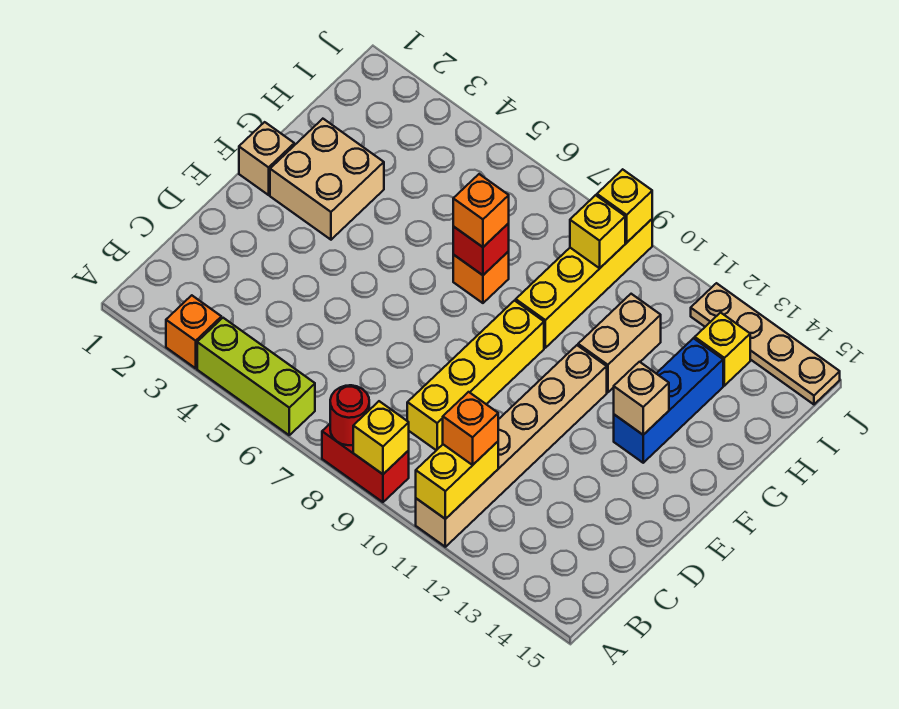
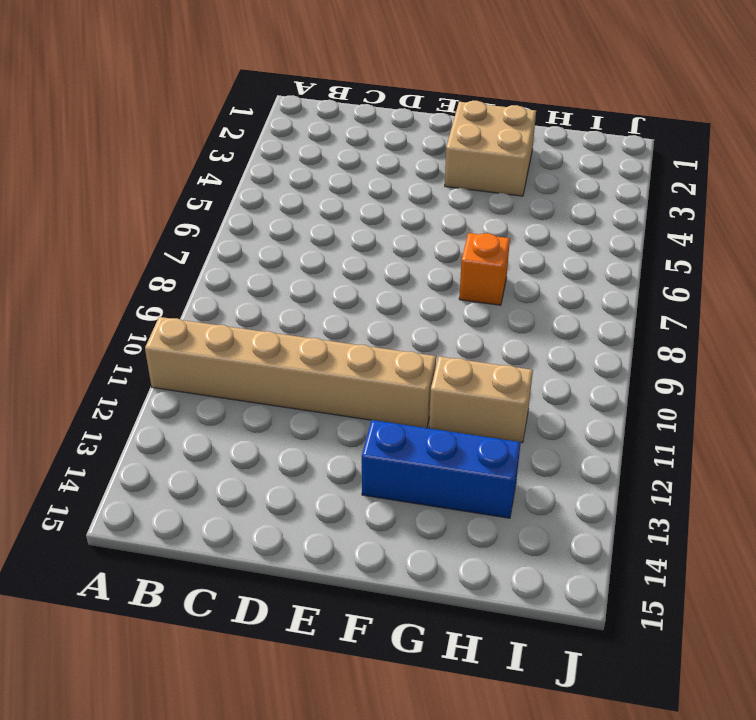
none -> orange brick A3 level 1
none -> lime brick A4:A6 level 1
none -> red brick A8:A9 level 1

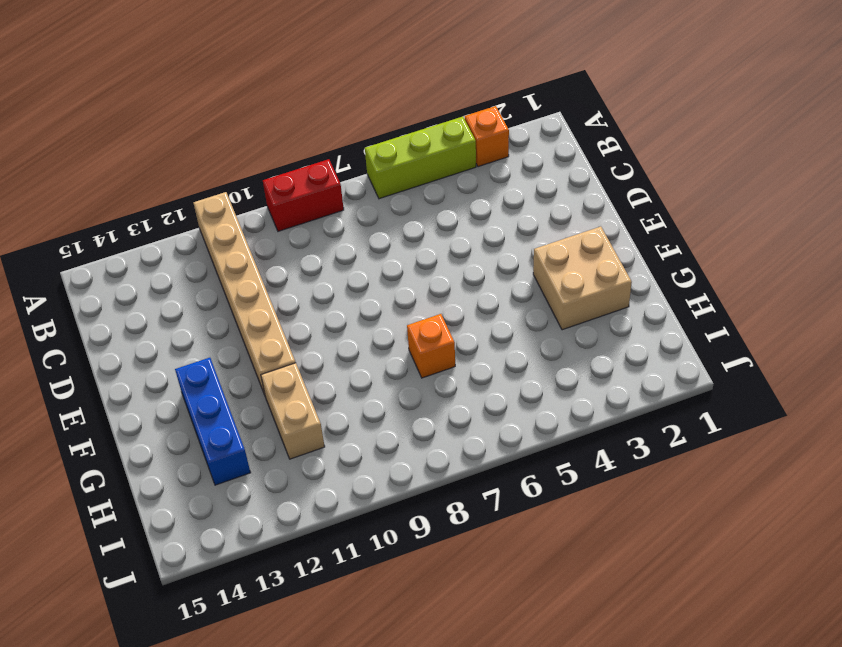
none -> yellow brick C9:F9 level 1
none -> tan brick F1 level 1
none -> yellow brick G9:J9 level 1

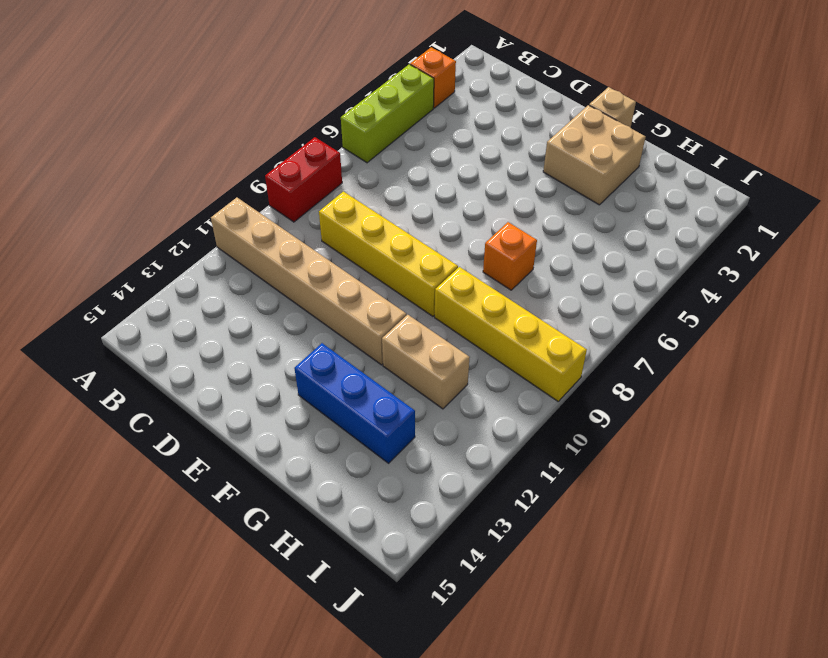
none -> yellow brick I13 level 1
none -> tan plate J12:J15 level 1
none -> red round brick A8 level 2

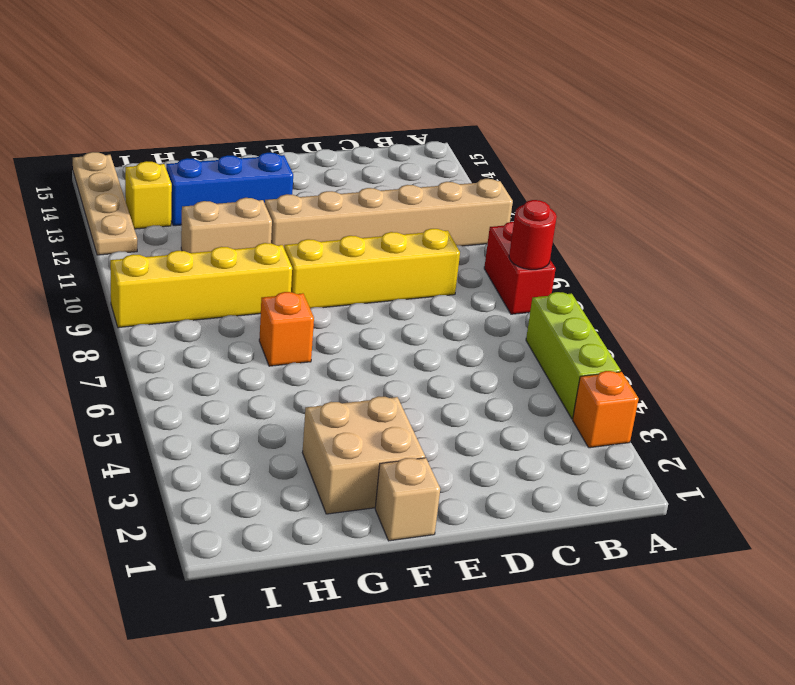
none -> yellow brick A9 level 2
none -> yellow brick A11:B11 level 2
none -> tan brick F13 level 2

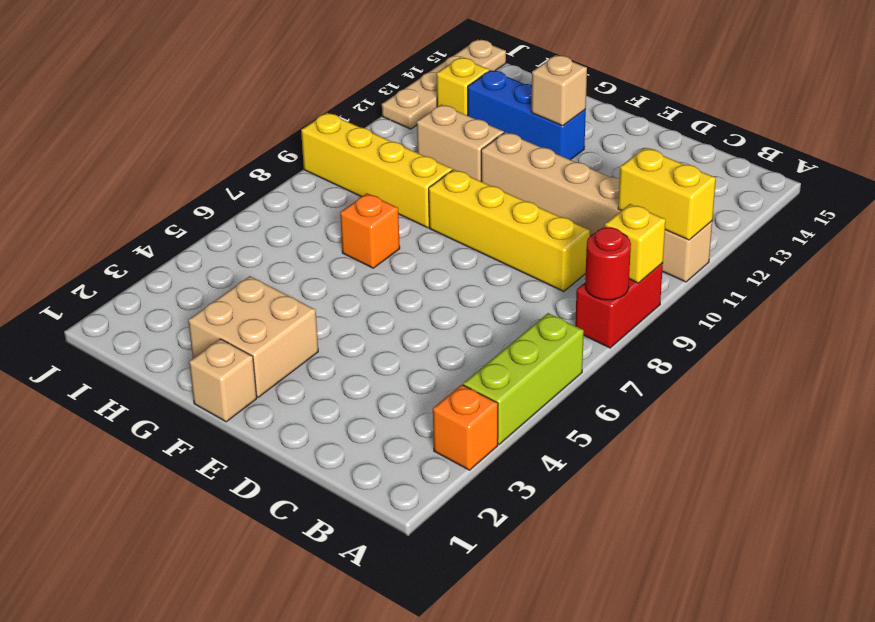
none -> red brick G7 level 2
none -> yellow brick I9 level 2
none -> yellow brick J9 level 2

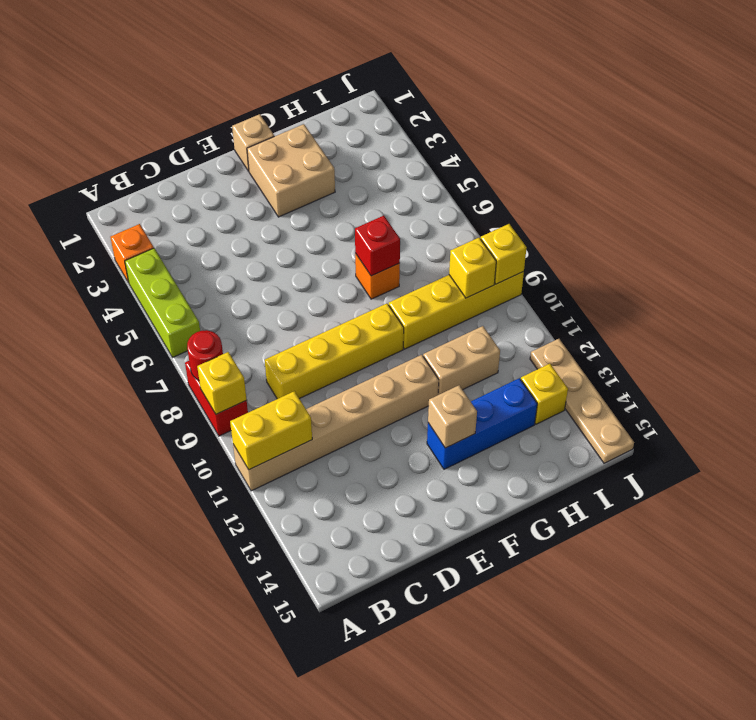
none -> orange brick B11 level 3
none -> orange brick G7 level 3

